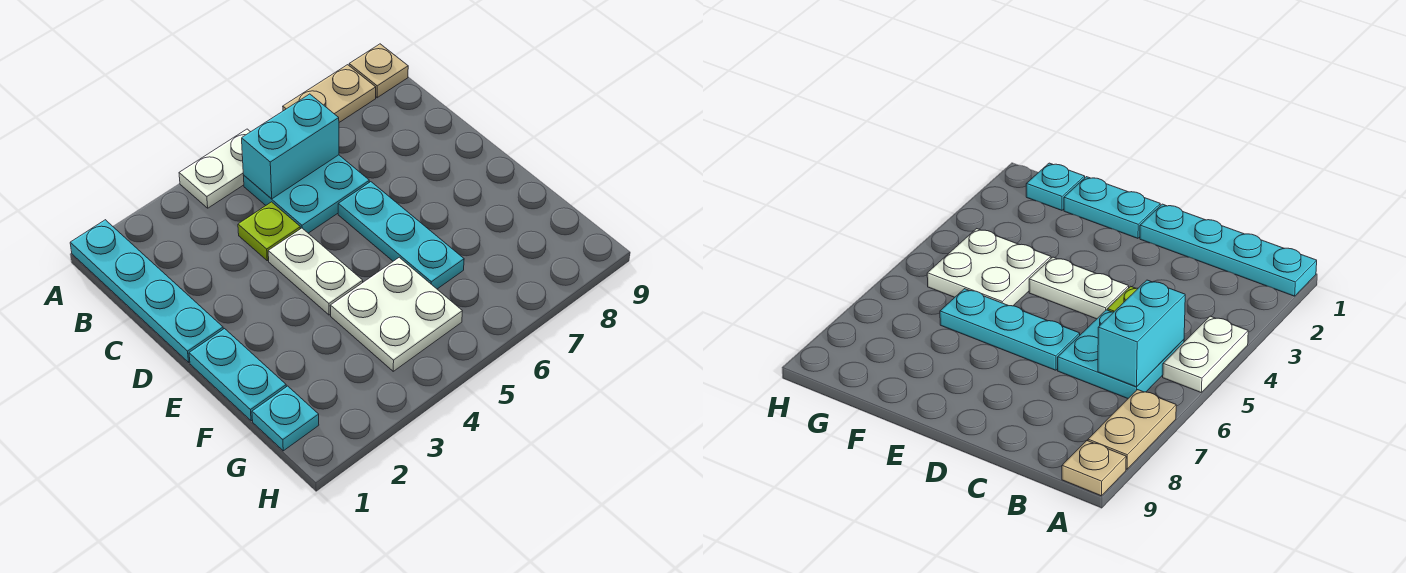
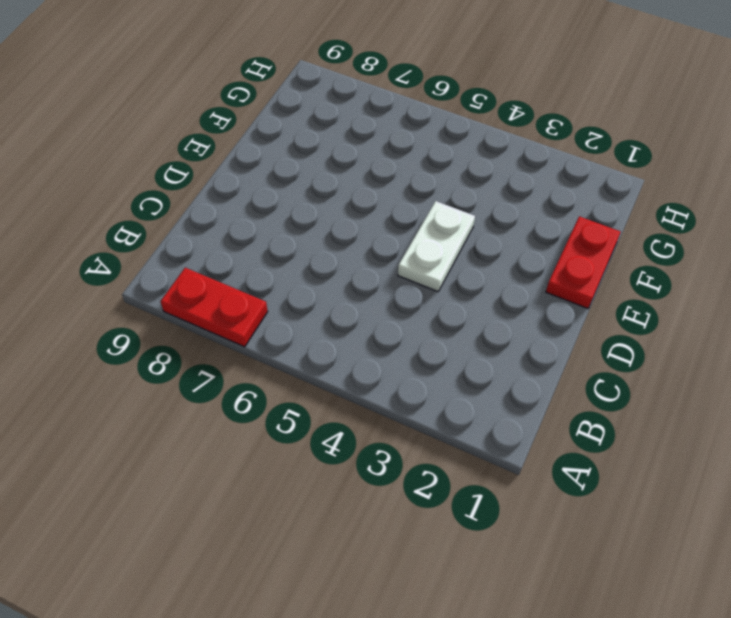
red plate A7:A8 level 1 -> tan plate A7:A8 level 1
red plate E1:F1 level 1 -> cyan plate E1:F1 level 1
none -> cyan plate A1:D1 level 1
none -> white plate A4:A5 level 1
none -> tan plate A9 level 1

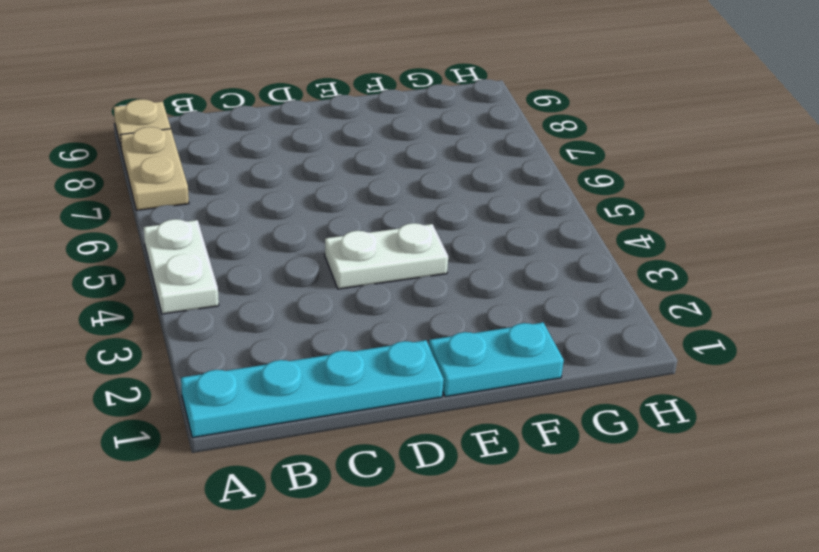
none -> cyan plate B5:C6 level 1
none -> lime plate C4 level 1
none -> cyan plate D6:F6 level 1

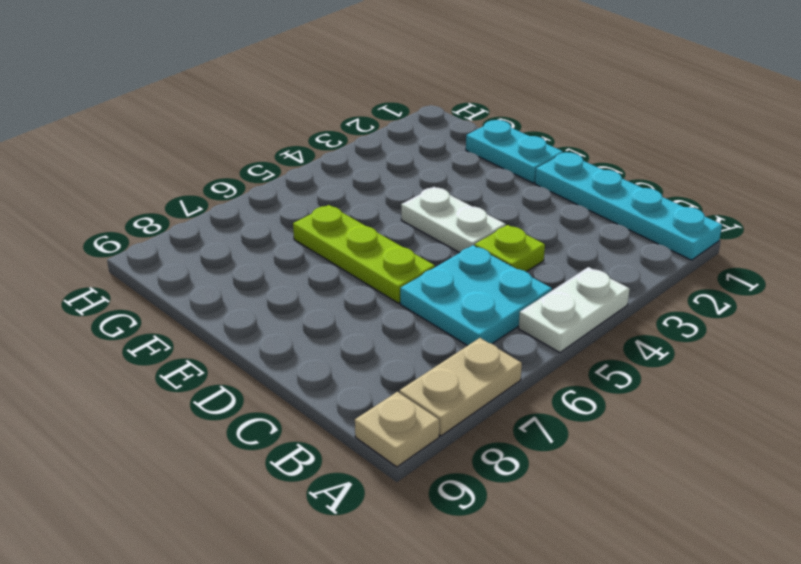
lime plate D6:F6 level 1 -> cyan plate D6:F6 level 1
none -> white plate F4:G5 level 1
none -> cyan plate G1 level 1
none -> cyan brick B5:B6 level 2

